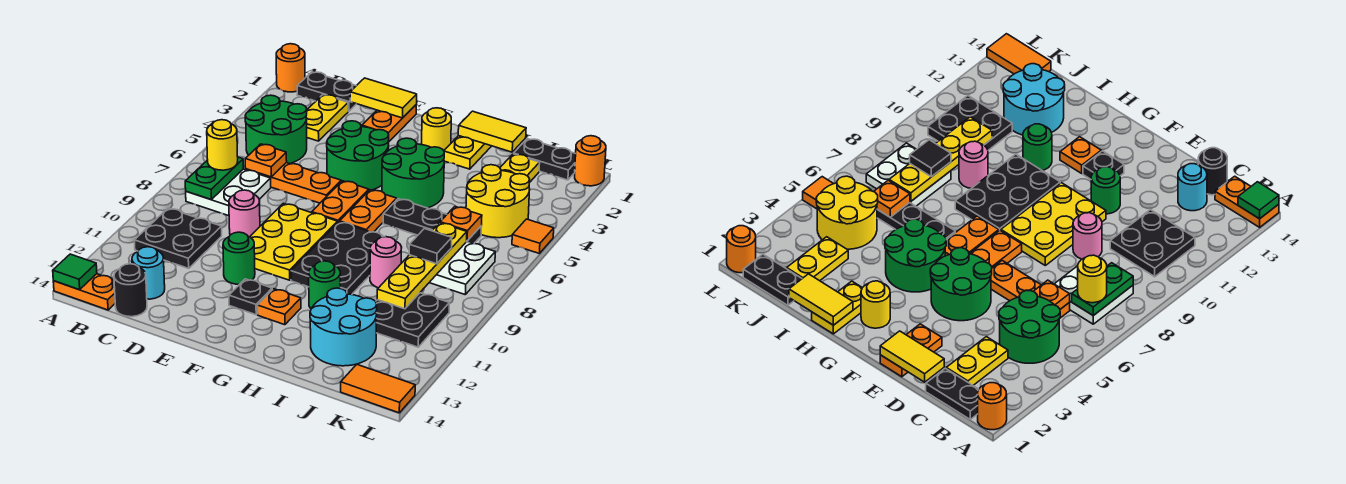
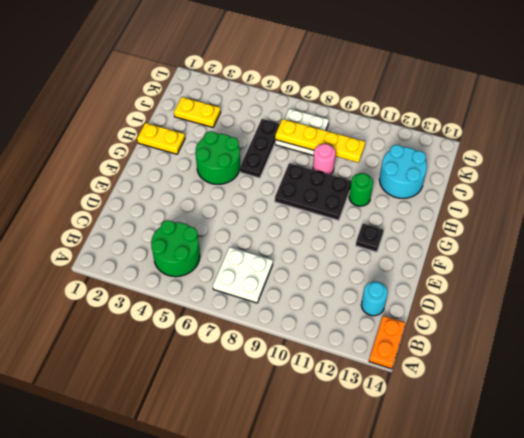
none -> orange round brick A1 level 1
none -> black plate B1:C1 level 1
none -> black plate B10:C11 level 1
none -> yellow plate C2:C3 level 1

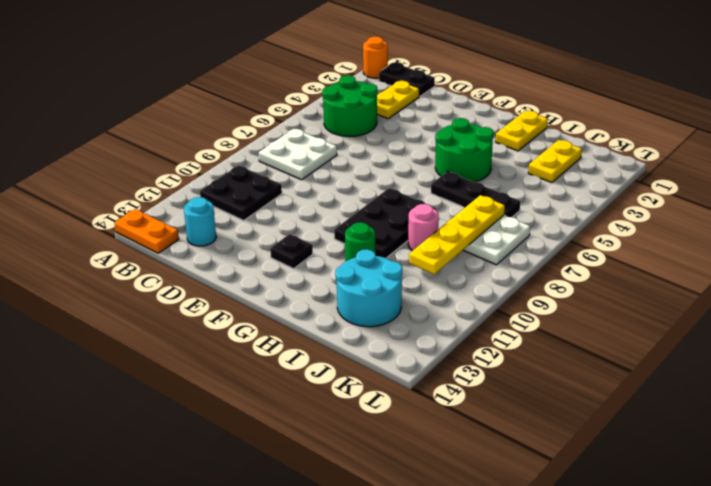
none -> orange plate C6:E6 level 1
none -> black round brick C14 level 1
none -> pink round brick D9 level 1
none -> orange plate E1:E2 level 1

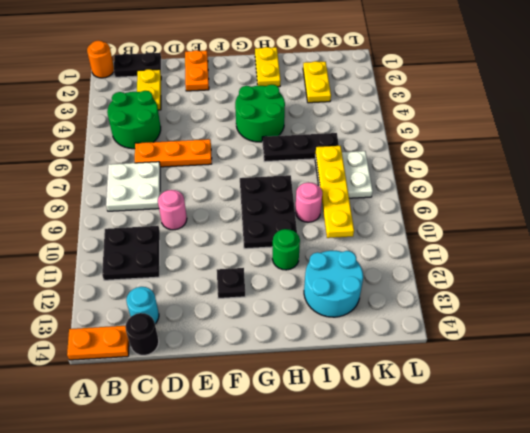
none -> green round brick E4:F5 level 1
none -> yellow plate E8:F10 level 1
none -> green round brick E11 level 1
none -> orange plate F6:F7 level 1

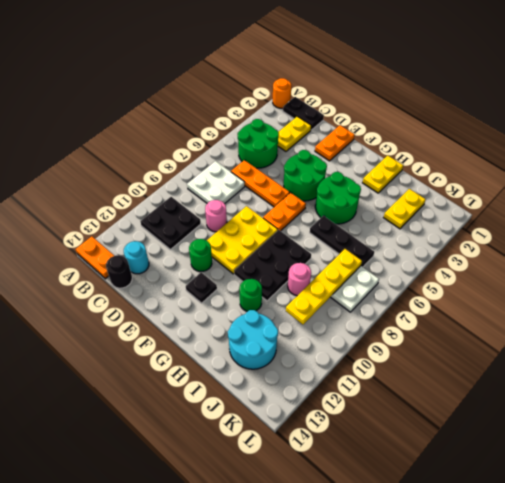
none -> yellow round brick G2 level 1
none -> orange plate G6:G7 level 1
none -> orange plate G12 level 1
none -> black plate J1:K1 level 1

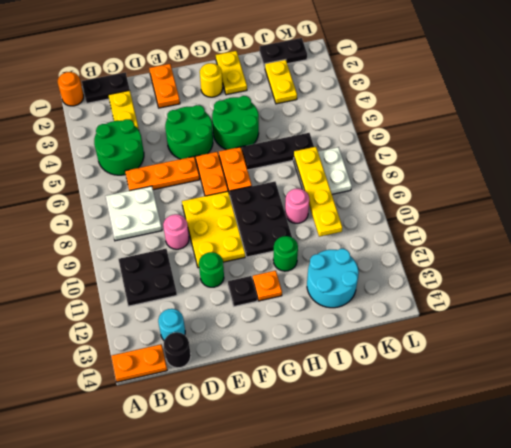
none -> yellow round brick J4:K5 level 1
none -> black plate J10:K11 level 1
none -> orange tile K14:L14 level 1
none -> orange round brick L1 level 1

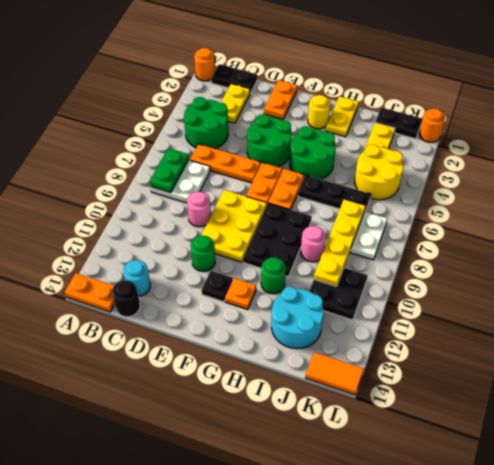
none -> black plate B10:C11 level 1
none -> orange tile L5 level 1
none -> green tile A14 level 2
none -> orange plate C6 level 2

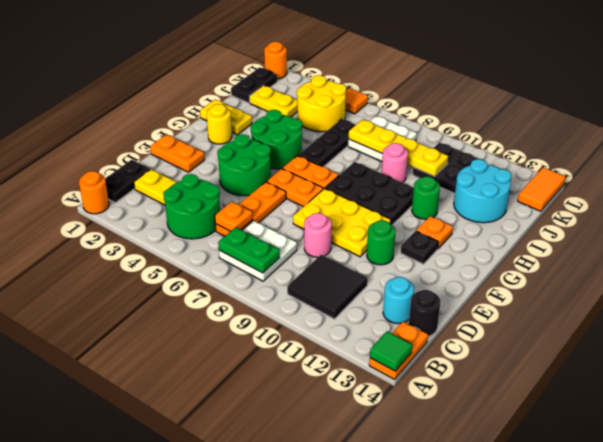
black tile B10:C11 level 1 -> black plate B10:C11 level 1
none -> yellow tile D1:E1 level 2
none -> yellow tile H1:I1 level 2
none -> orange plate J6 level 2
none -> yellow round brick B7 level 3

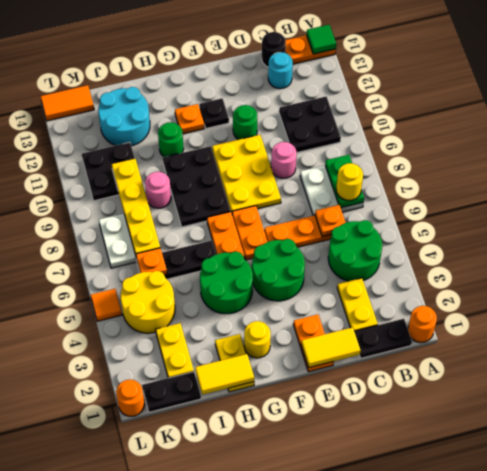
none -> black tile J8 level 3

